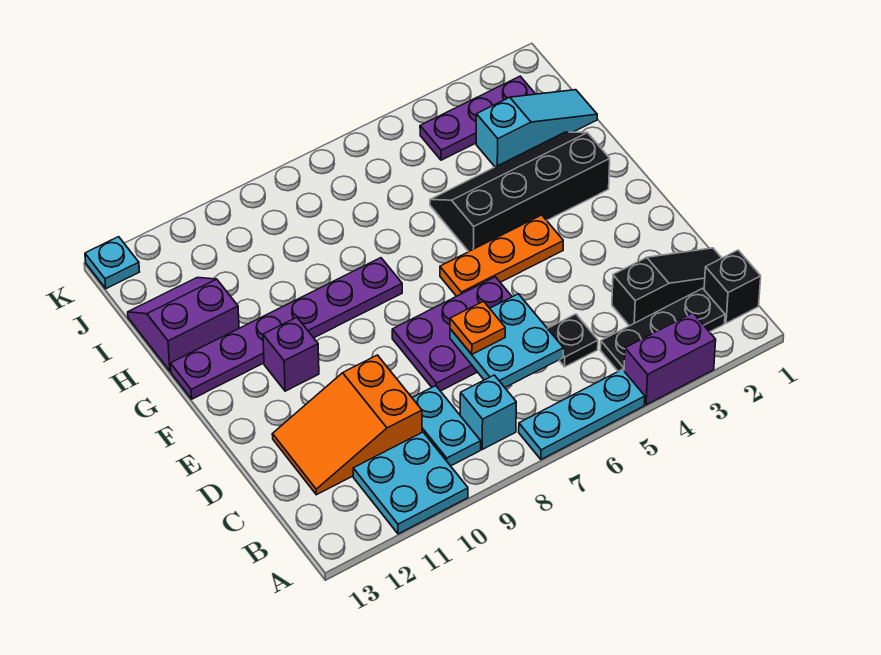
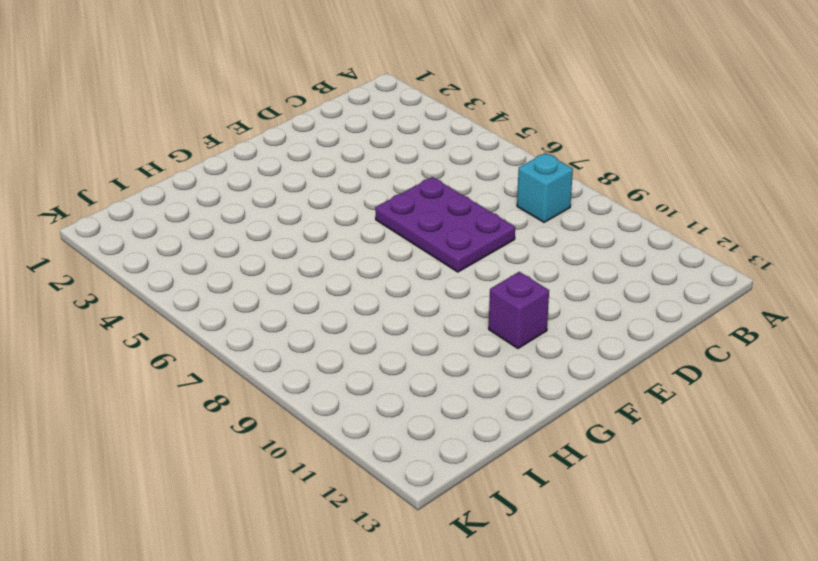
none -> purple brick A3:A4 level 1
none -> cyan plate A5:A7 level 1
none -> cyan plate A10:B11 level 1

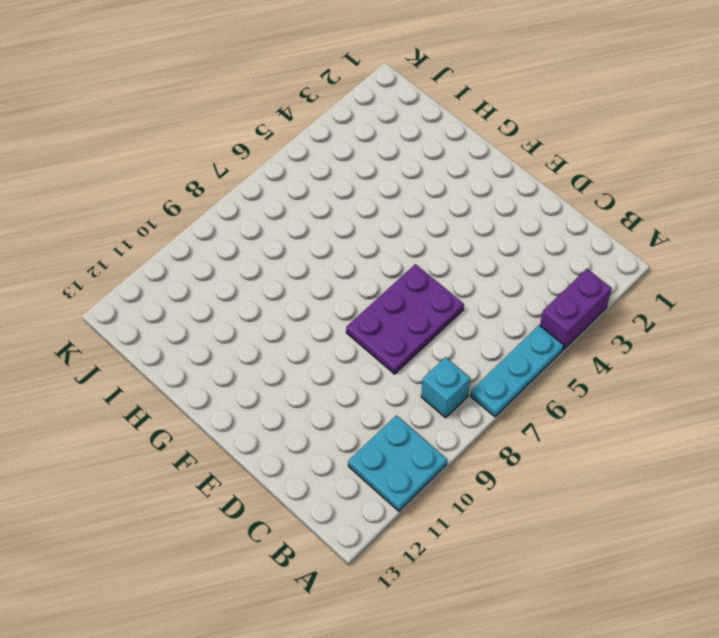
none -> black brick B1 level 1
none -> black plate B2:B4 level 1
none -> cyan plate B9:C9 level 1

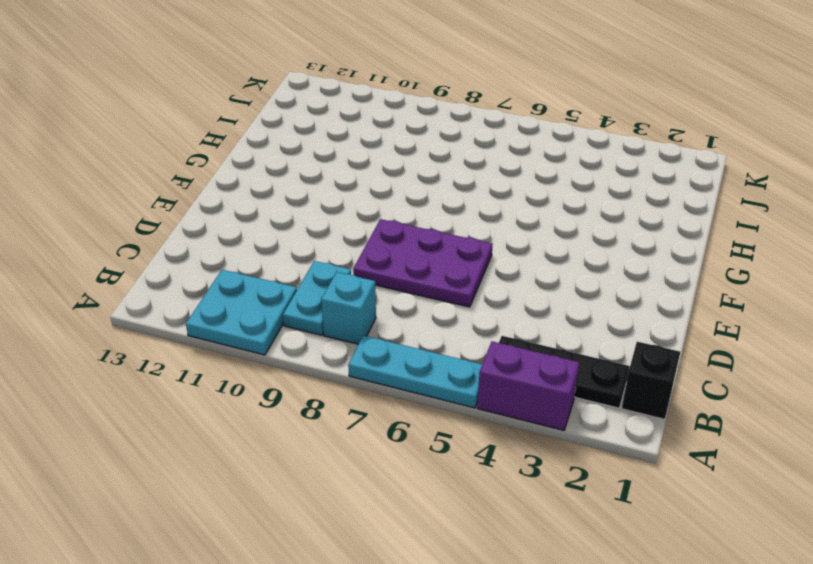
none -> black slope C1:C3 level 1 top 3
none -> black plate C5 level 1
none -> orange slope C10:D12 level 1 top 10

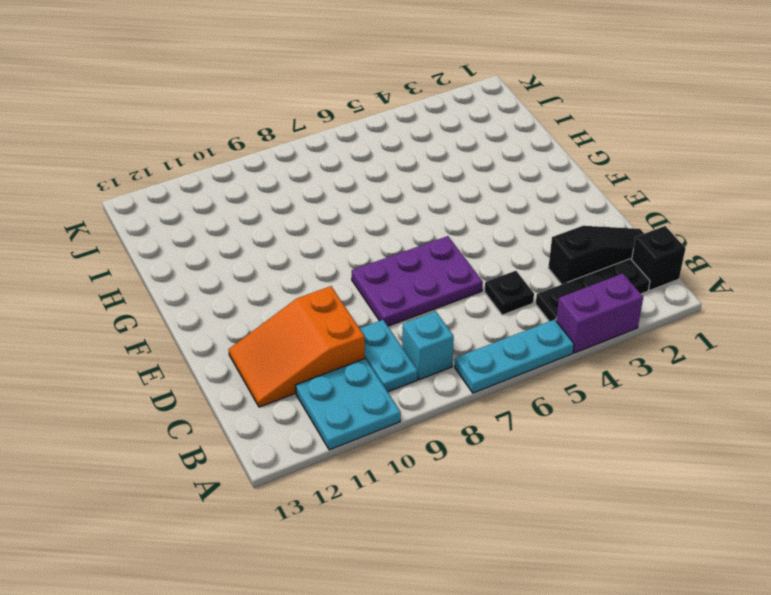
none -> orange plate F4:F6 level 1
none -> purple brick F11 level 1
none -> black slope G2:H5 level 1 top G

